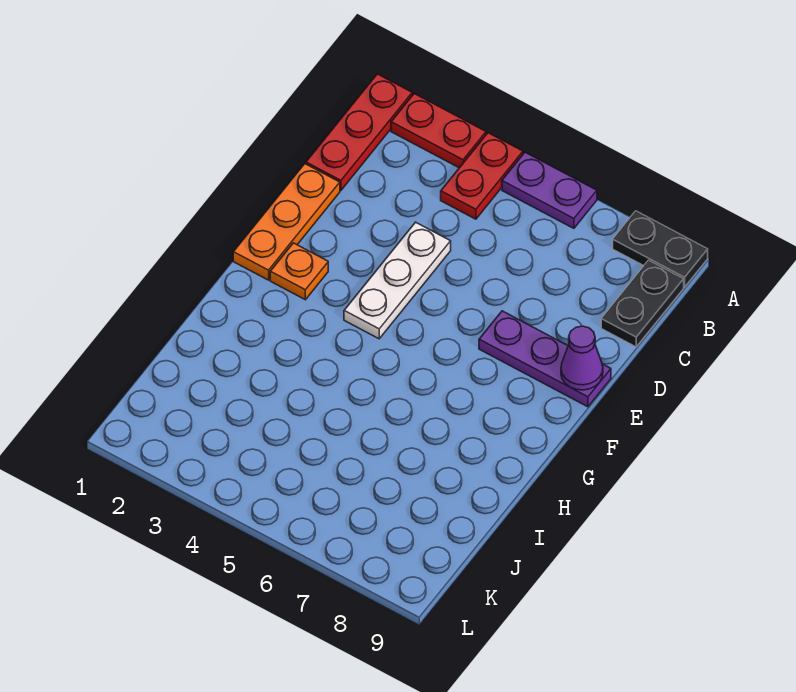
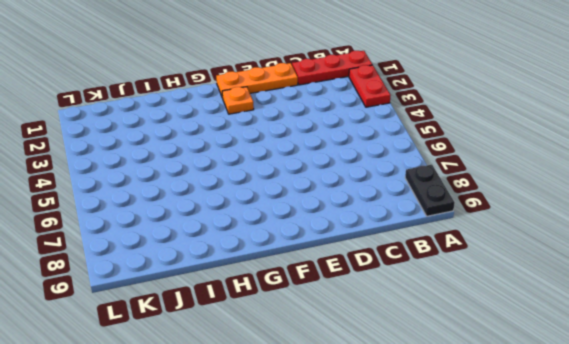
none -> red plate A4:B4 level 1
none -> purple plate A5:A6 level 1

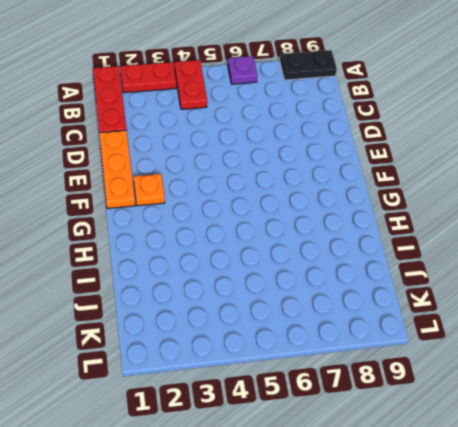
purple plate A6 level 1 -> purple plate A5:A6 level 1
none -> black plate B9:C9 level 1
none -> white plate D4:F4 level 1

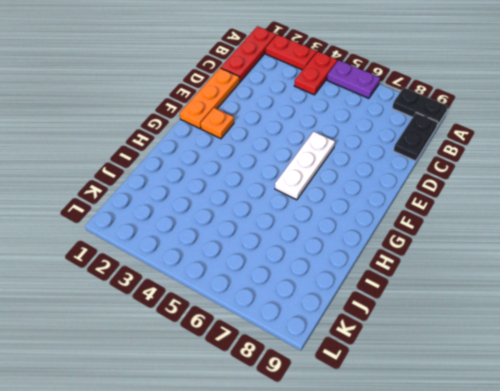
white plate E6:G6 level 1 -> white plate D4:F4 level 1
none -> purple plate E7:E9 level 1
none -> purple cone E9 level 2

